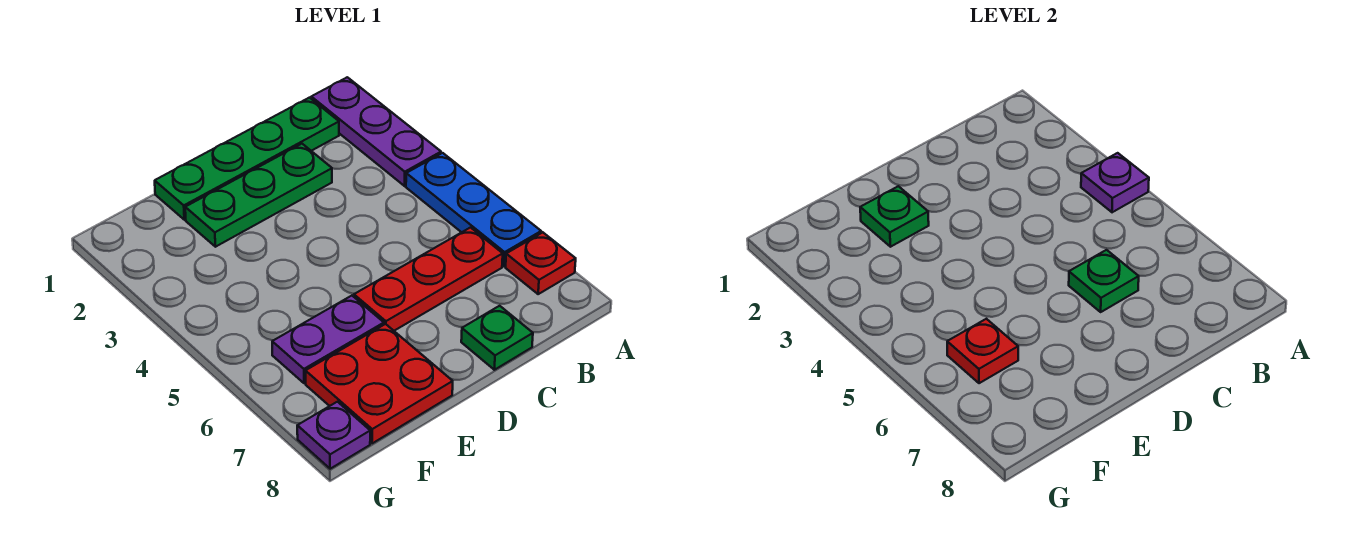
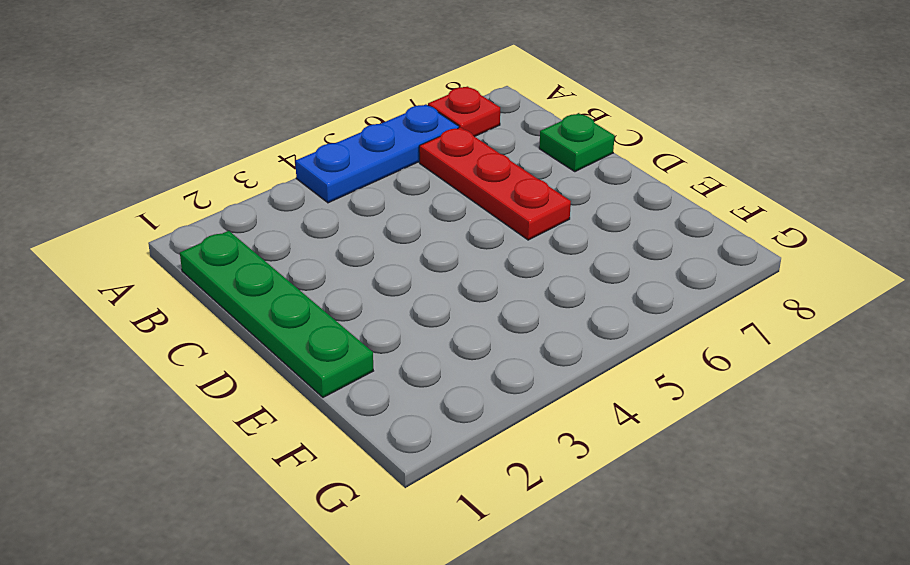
none -> purple plate A1:A3 level 1
none -> green plate C2:E2 level 1
none -> purple plate E6:F6 level 1

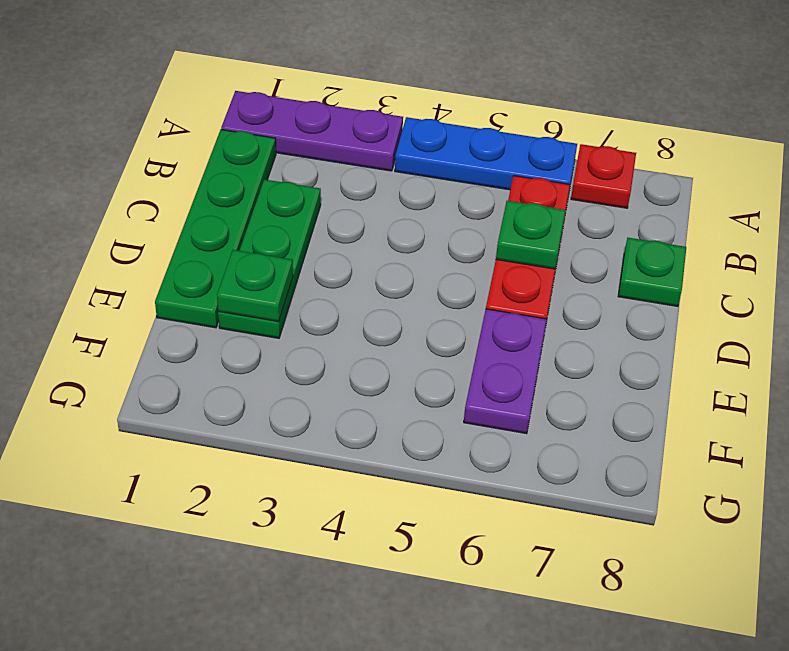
none -> red plate E7:F8 level 1
none -> purple plate G8 level 1
none -> purple plate A4 level 2

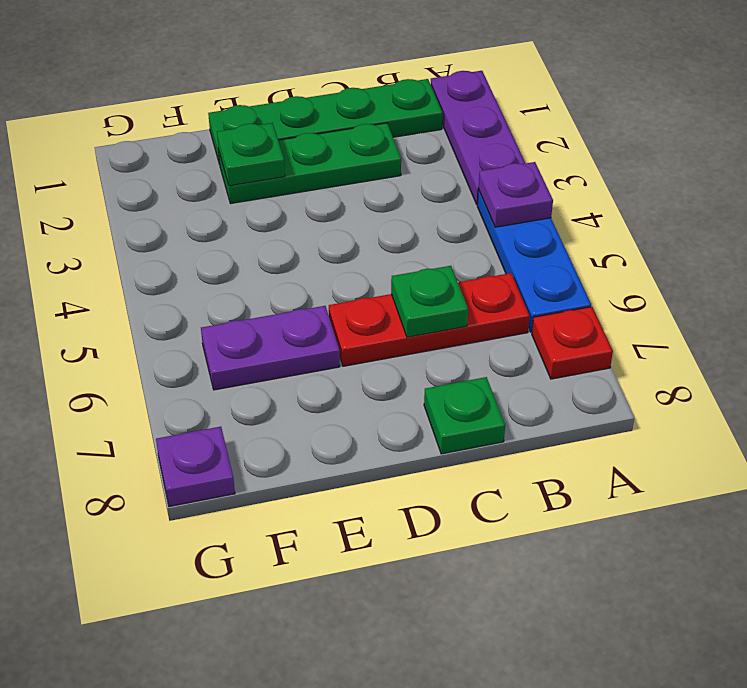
none -> red plate E7:F8 level 1
none -> red plate F6 level 2

